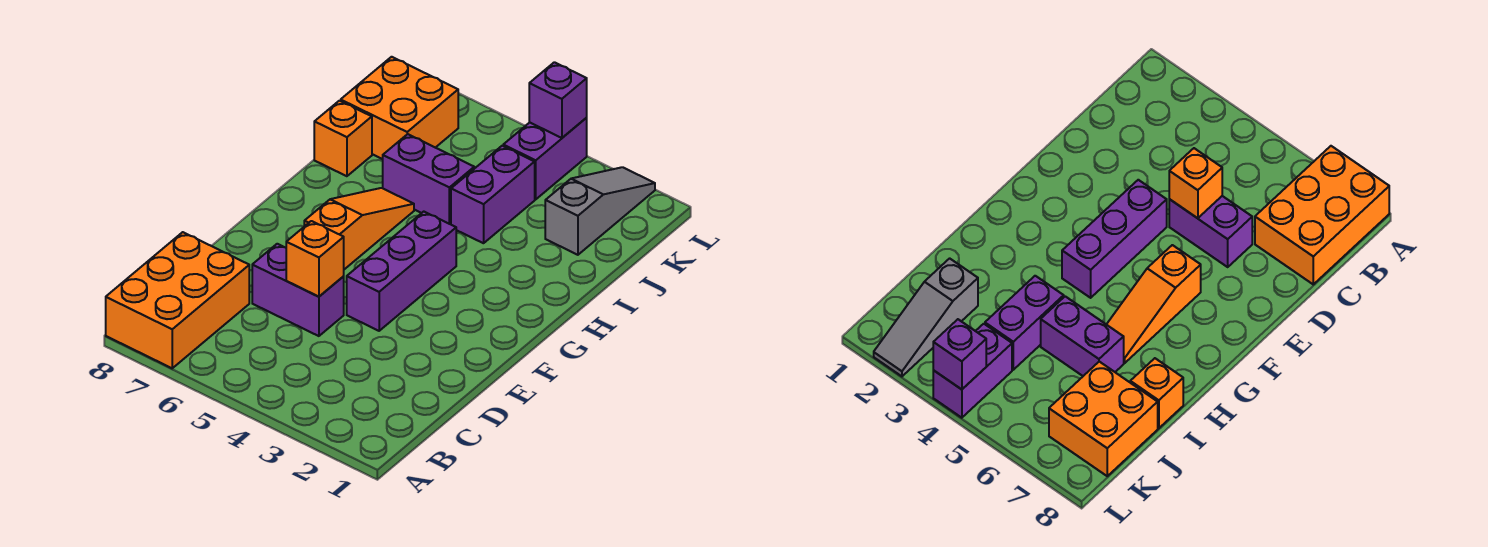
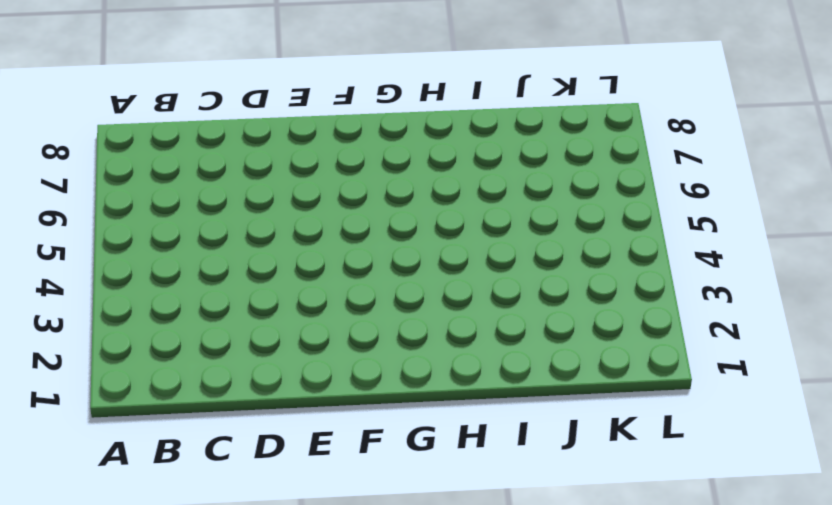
none -> orange brick A7:C8 level 1
none -> purple brick D5:D6 level 1
none -> purple brick E4:G4 level 1

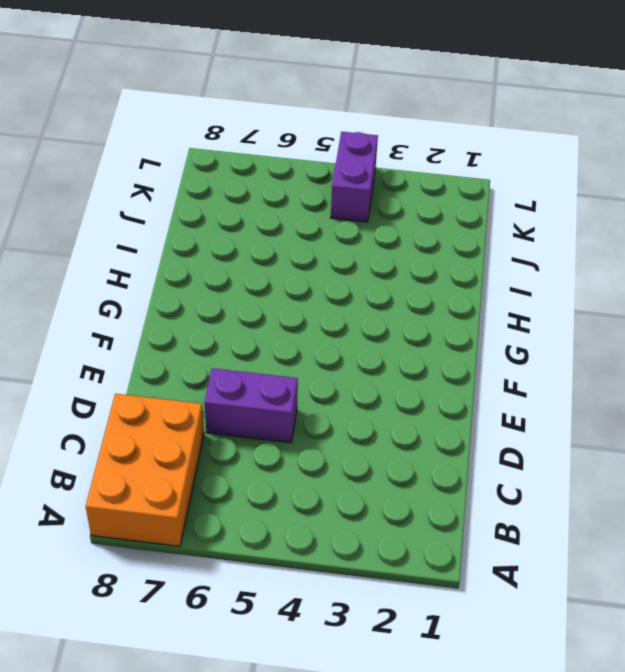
none -> purple brick E4:G4 level 1
none -> orange slope F6:H6 level 1 top F
none -> purple brick I4:J4 level 1

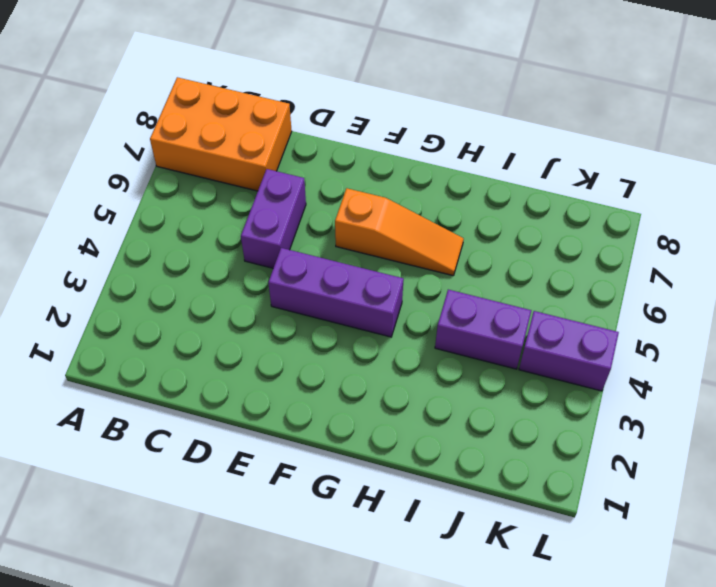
none -> purple brick I5:I6 level 1
none -> orange brick I8 level 1
none -> grey slope J2:L2 level 1 top J

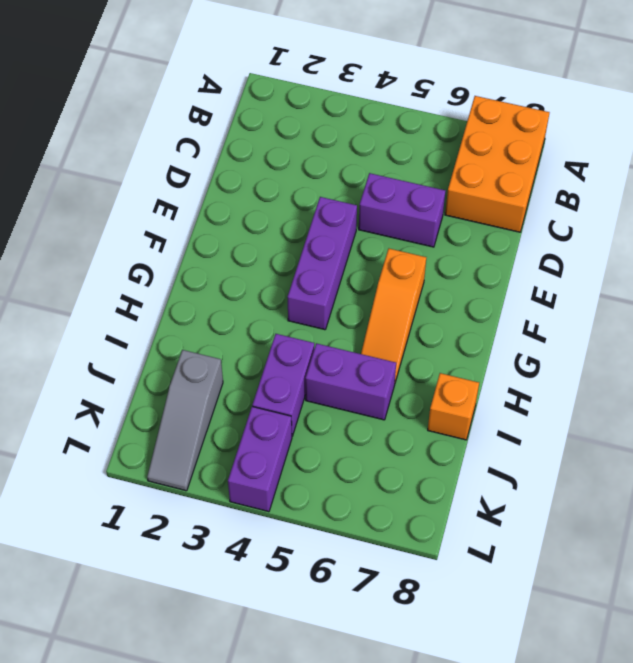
none -> orange brick J7:K8 level 1
none -> orange brick D5 level 2
none -> purple brick L4 level 2

